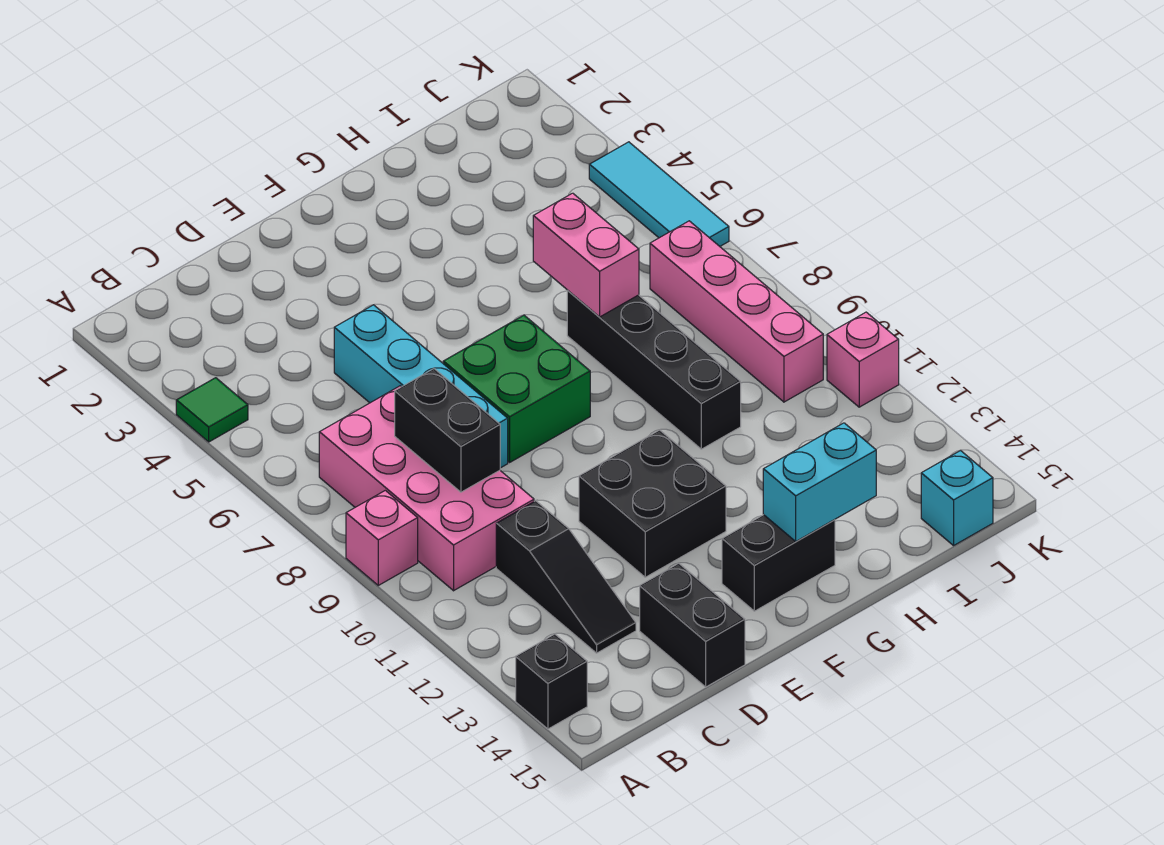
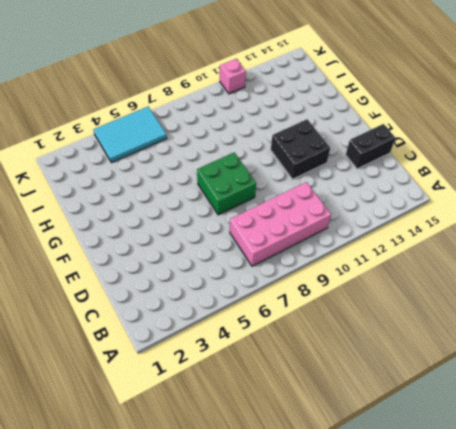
cyan tile J4:K6 level 1 -> cyan tile K4:K6 level 1
none -> green tile A4 level 1
none -> pink brick A9 level 1
none -> black brick A14 level 1

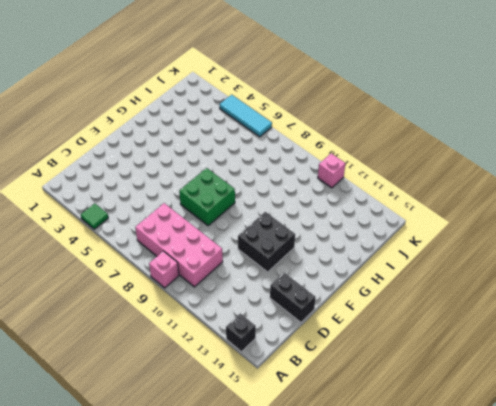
none -> black slope C11:C13 level 1 top 11
none -> cyan brick D5:D8 level 1
none -> black brick F14:G14 level 1

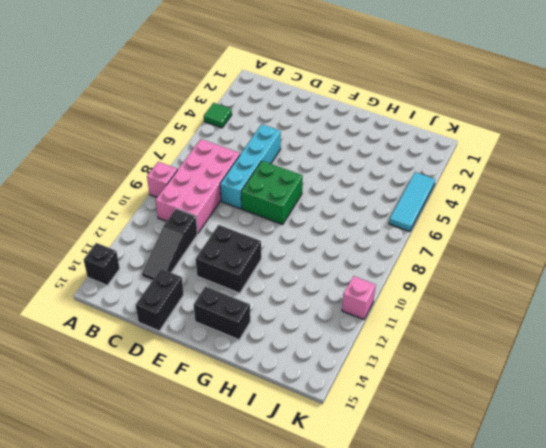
none -> black brick H7:H10 level 1
none -> pink brick J7:J10 level 1
none -> cyan brick J15 level 1

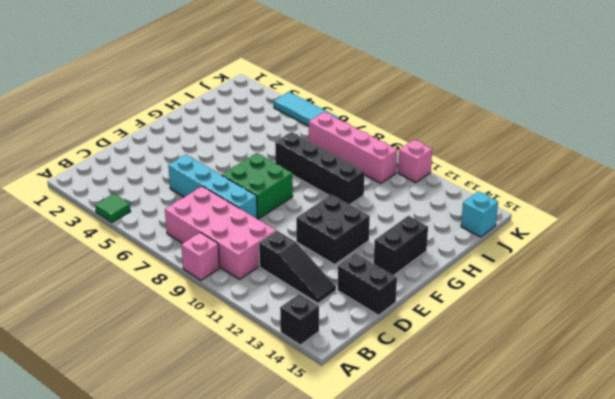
none -> black brick C8:C9 level 2
none -> cyan brick G14:H14 level 2
none -> pink brick H6:H7 level 2

